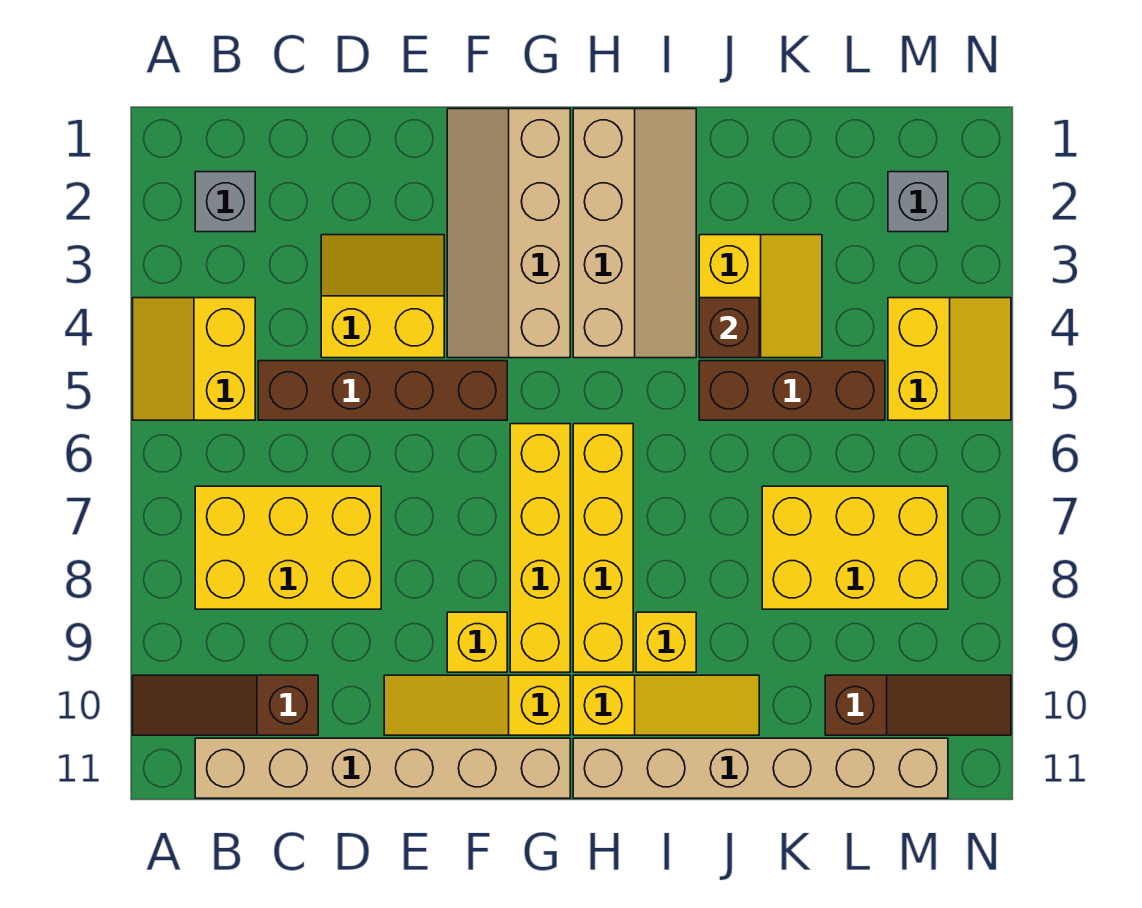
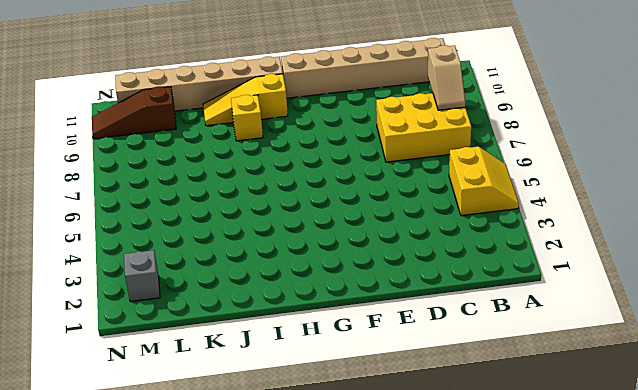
tan slope B8:B9 level 2 top 9 -> none
none -> brown slope A10:C10 level 1 top C
none -> grey brick B2 level 1
none -> brown brick C5:F5 level 1

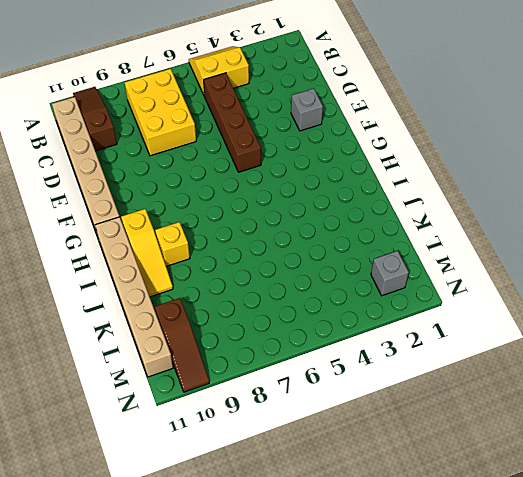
grey brick E2 level 1 -> grey brick B2 level 1
none -> yellow slope D3:E4 level 1 top 4
none -> yellow slope E10:G10 level 1 top G
none -> tan slope F1:G4 level 1 top G

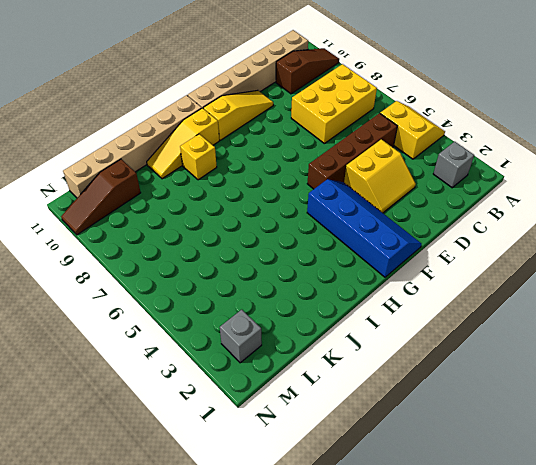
blue slope F1:G4 level 1 top G -> tan slope F1:G4 level 1 top G
none -> yellow brick F9 level 1
none -> yellow brick G6:G9 level 1
none -> tan slope H1:I4 level 1 top H

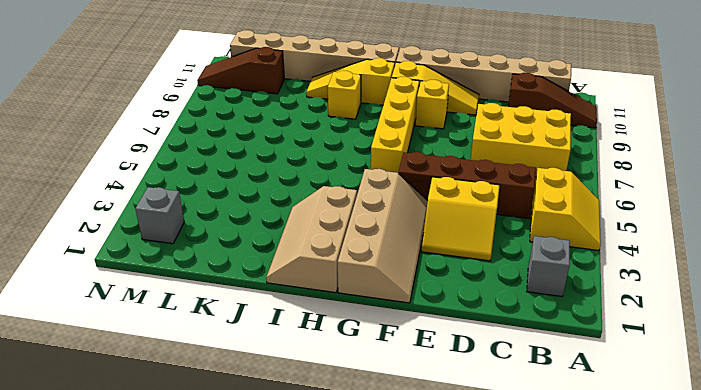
tan slope H1:I3 level 1 top H -> tan slope H1:I4 level 1 top H
none -> yellow brick H6:H9 level 1
none -> yellow slope J3:K4 level 1 top J
none -> brown brick J5:L5 level 1

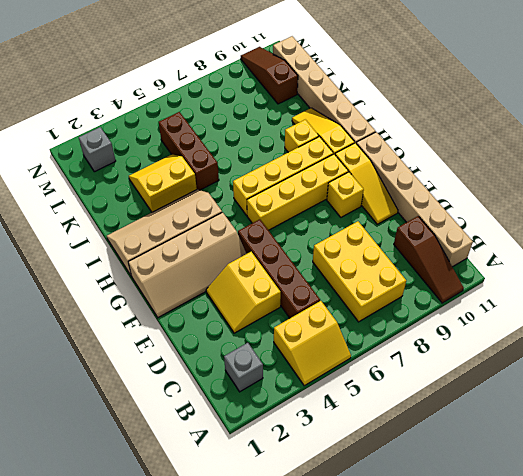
none -> yellow brick K7:M8 level 1
none -> yellow slope M4:N5 level 1 top M
none -> brown brick J4 level 2

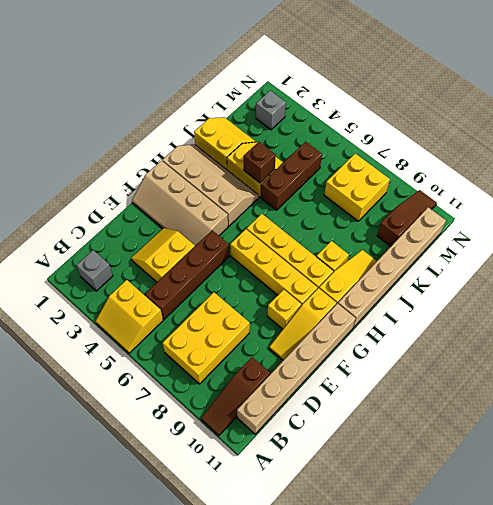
yellow slope J1:K2 level 1 top J -> yellow slope M4:N5 level 1 top M
yellow brick L7:M8 level 1 -> yellow brick K7:M8 level 1

